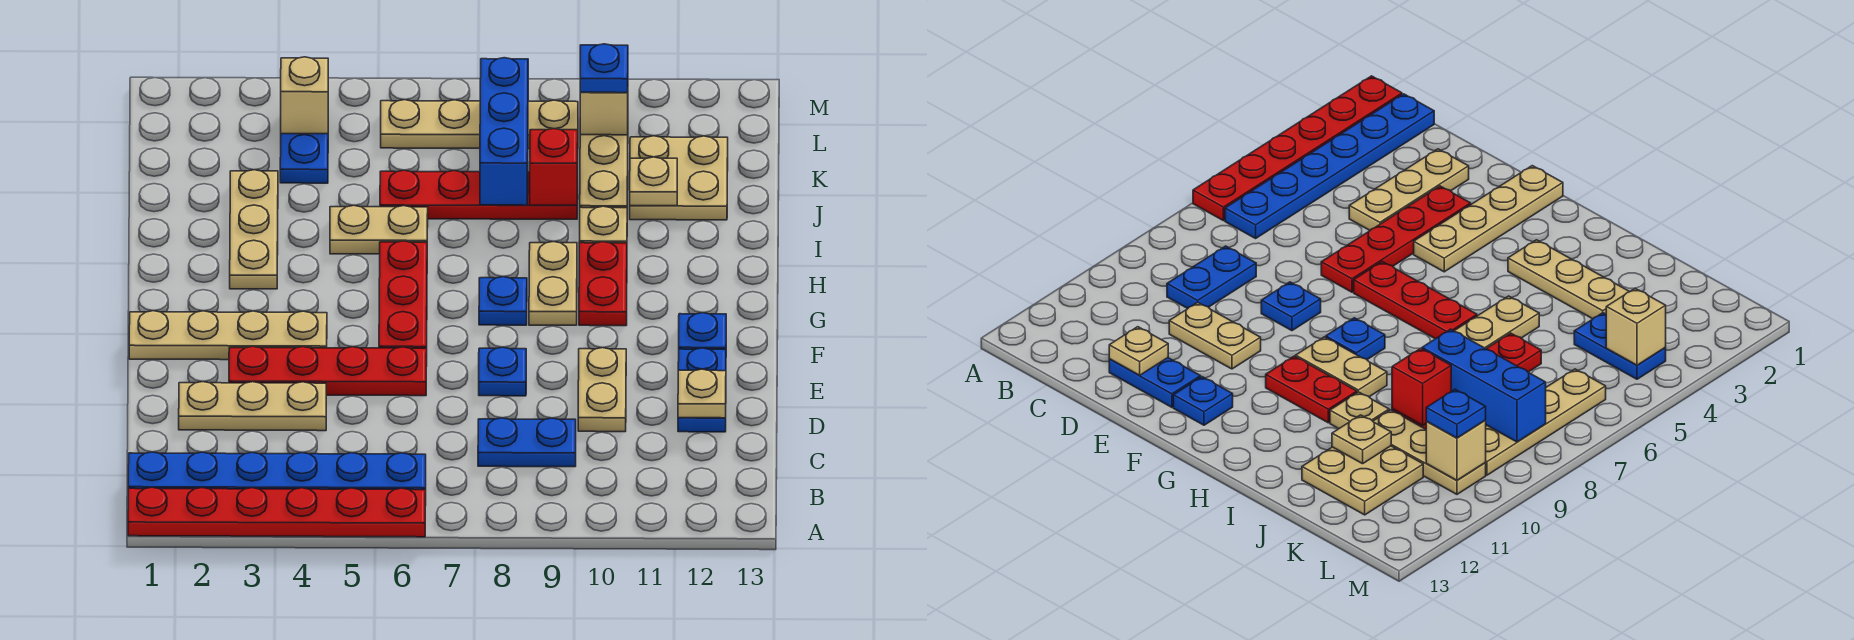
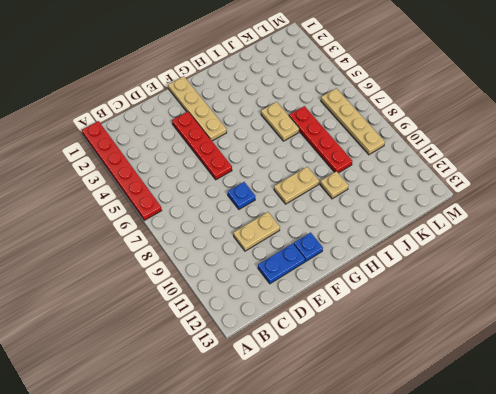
none -> blue plate B1:B6 level 1
none -> blue plate C8:C9 level 1
none -> tan plate D2:D4 level 1

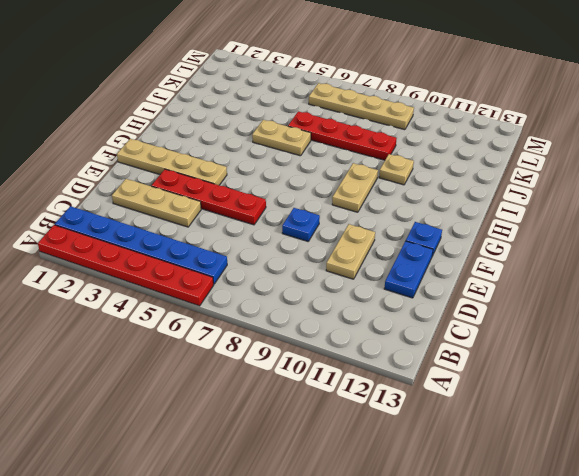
none -> blue plate C8:C9 level 1
none -> red plate F6:H6 level 1
none -> blue plate G8 level 1

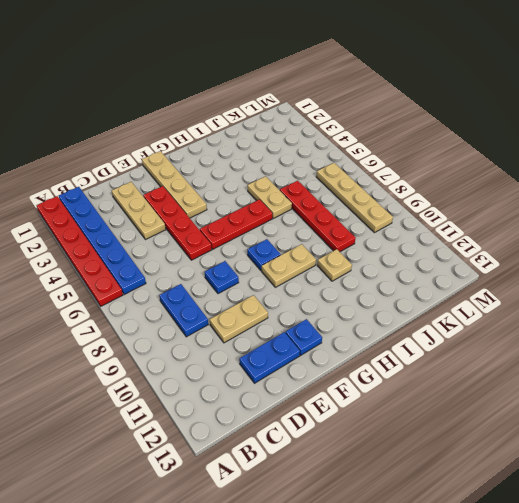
none -> red plate G10:H10 level 1
none -> tan plate H3:J3 level 1
none -> tan plate J10:L10 level 1

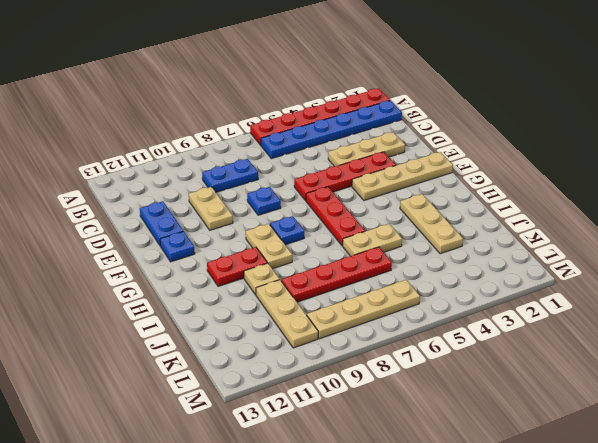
red plate H10:H11 level 1 -> red plate G10:H10 level 1
none -> tan plate J11:K12 level 1
none -> blue plate K4:L4 level 1
none -> tan plate D12 level 2

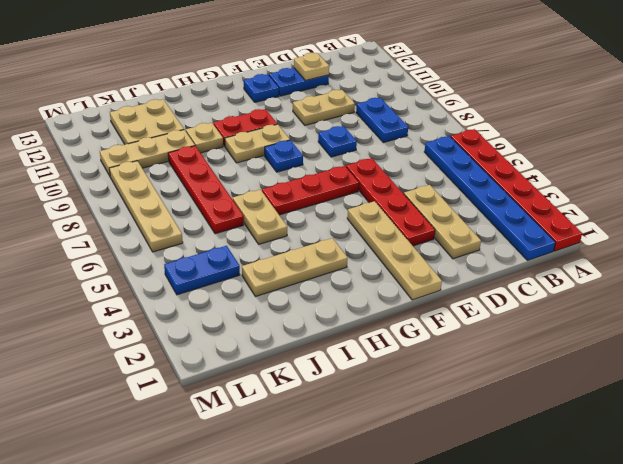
none -> blue brick J8:L8 level 2
none -> red brick J9 level 2
none -> tan plate J11 level 2

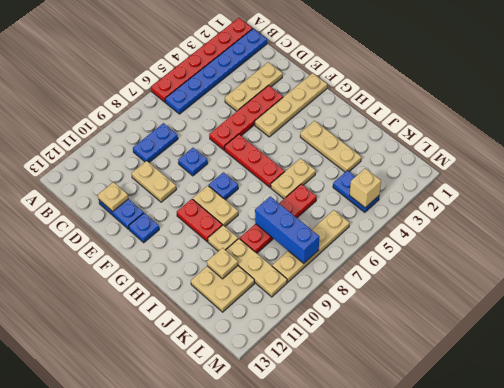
none -> red brick J9 level 2
none -> tan brick L10 level 2
none -> blue plate L10 level 3

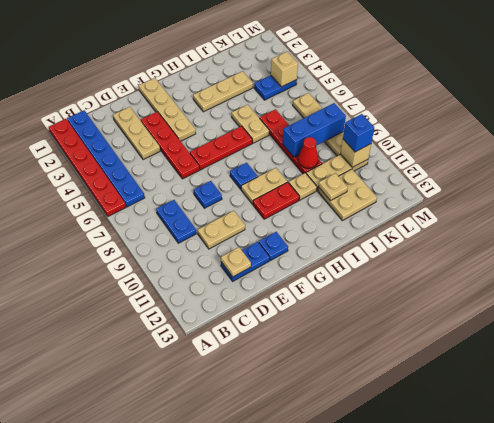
red cone J9 level 2 -> red brick J9 level 2
blue brick L10 level 3 -> blue plate L10 level 3

